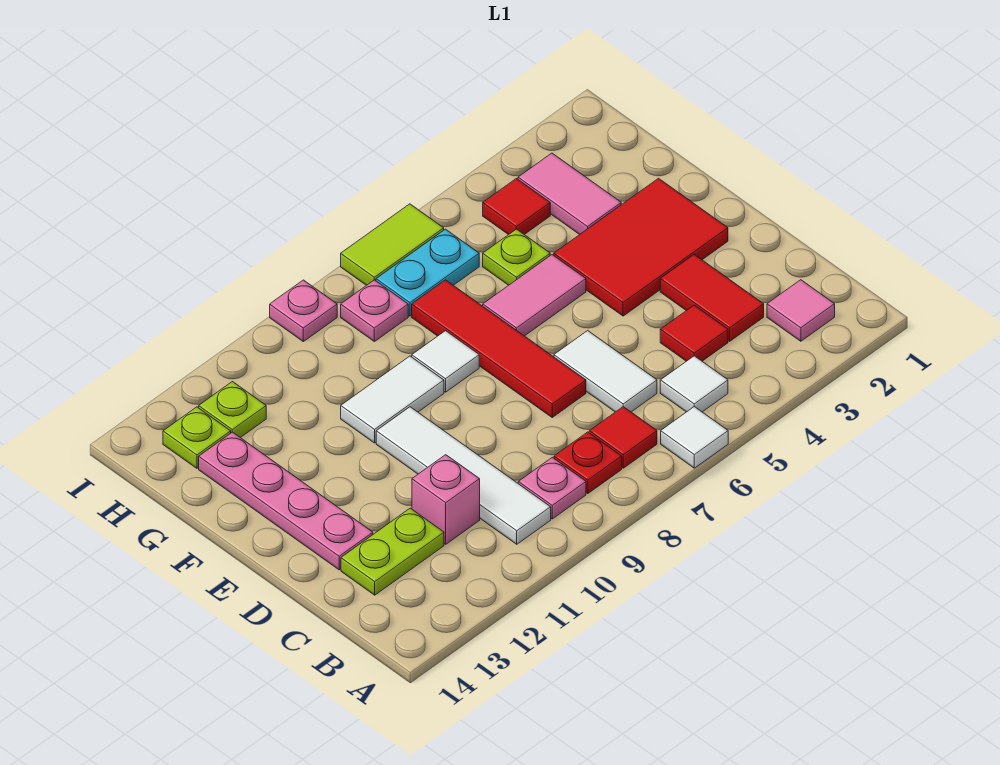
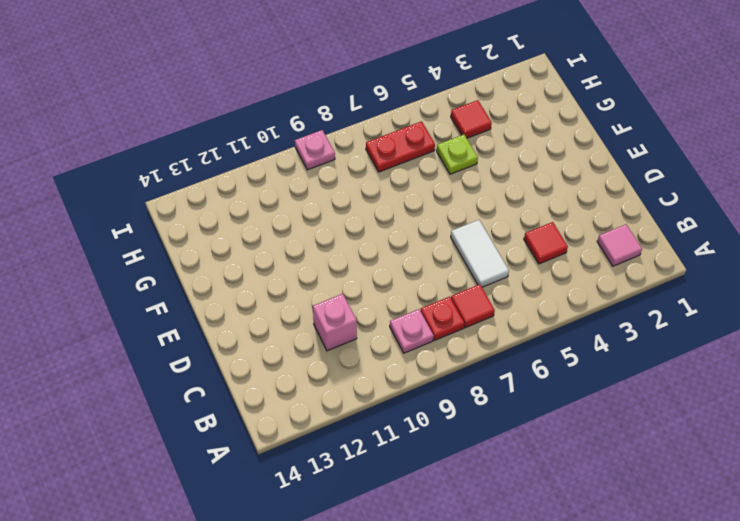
red plate H6:H7 level 1 -> cyan plate H6:H7 level 1
none -> white tile A6 level 1
none -> white tile B5 level 1
none -> white tile B10:E10 level 1

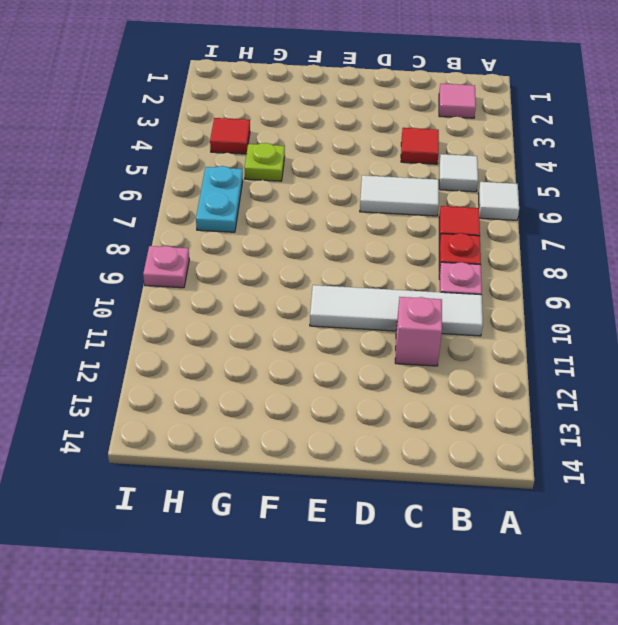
none -> red tile C3:D3 level 1
none -> lime plate C12:C13 level 1
none -> red tile D7:G7 level 1

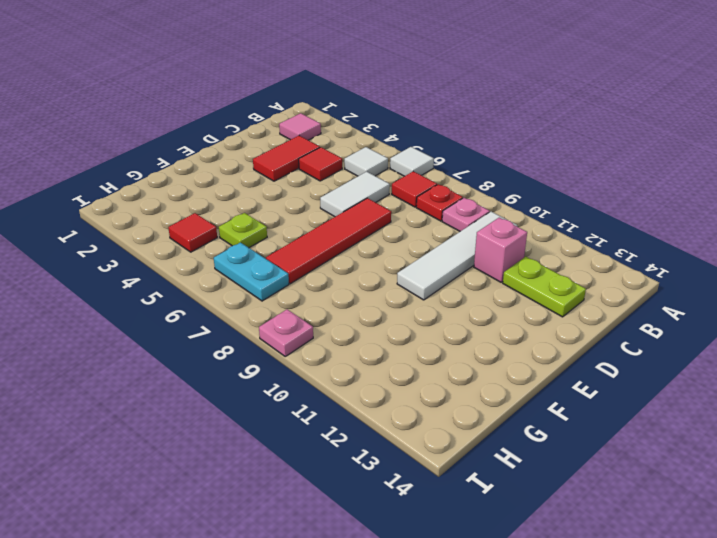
none -> pink plate D13:G13 level 1
none -> red tile E2:F4 level 1
none -> pink tile F5:F6 level 1

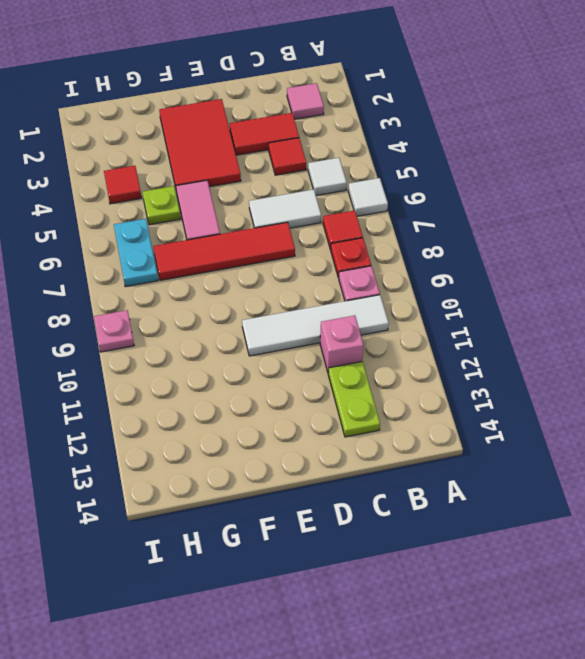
none -> pink plate D13:G13 level 1
none -> white tile F8 level 1
none -> white tile F9:F10 level 1

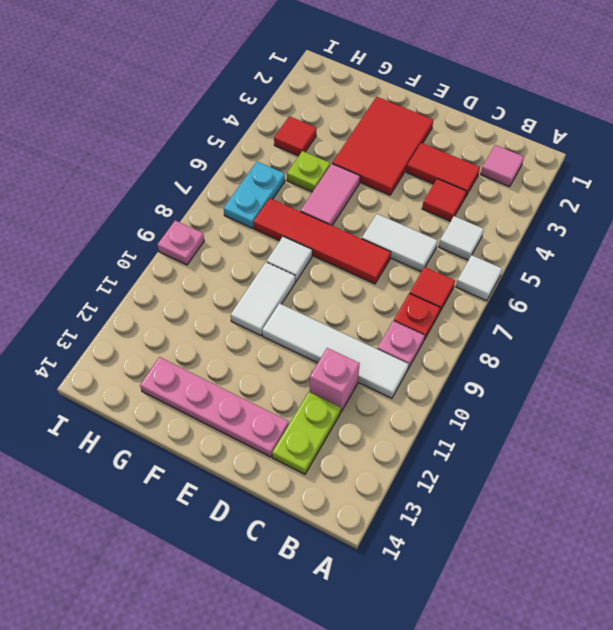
none -> pink tile G3:H3 level 1
none -> pink plate H8 level 1
none -> lime plate H12 level 1

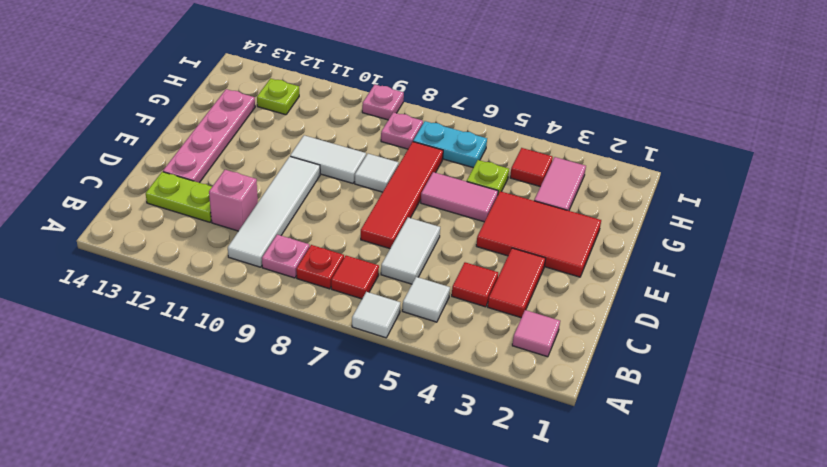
none -> lime plate H13 level 1
none -> lime tile I6:I7 level 1

